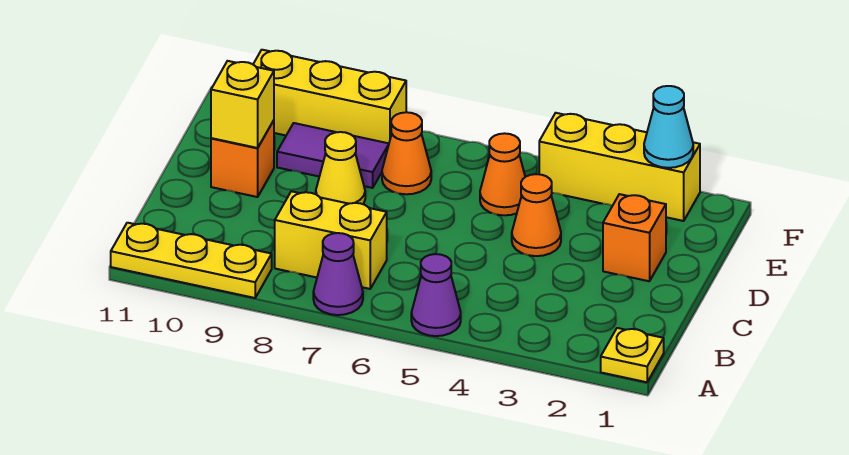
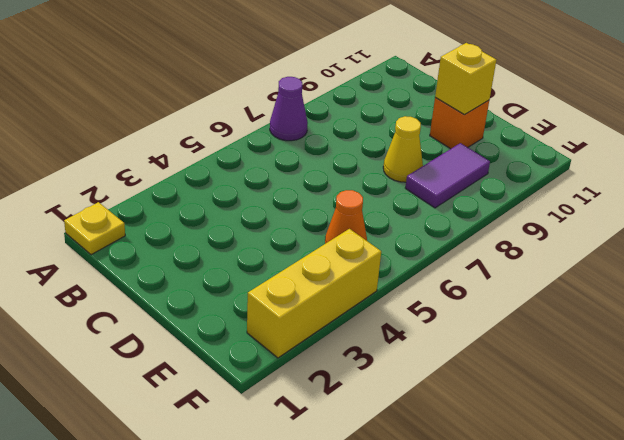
none -> purple cone A5 level 1
none -> yellow plate A9:A11 level 1
none -> yellow brick B7:B8 level 1

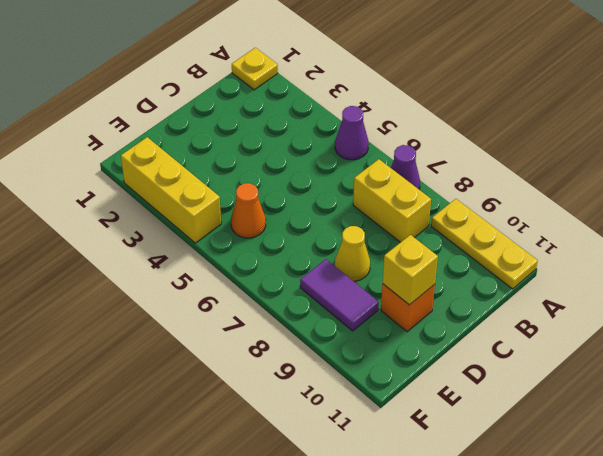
none -> orange brick D2 level 1
none -> orange cone D4 level 1
none -> orange cone E7 level 1

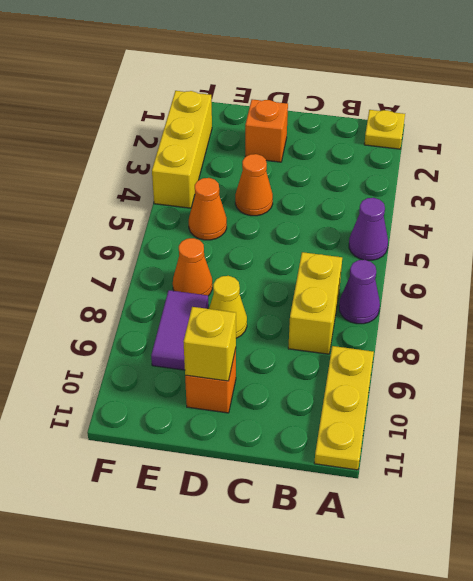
none -> yellow brick F8:F10 level 1
none -> cyan cone F2 level 2

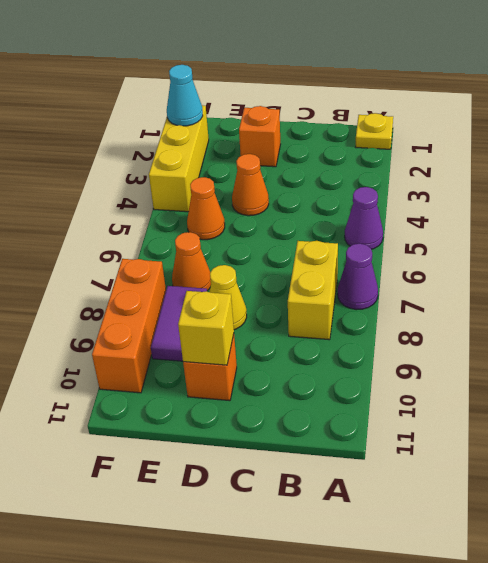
orange brick F8:F10 level 1 -> yellow brick F8:F10 level 1
none -> yellow plate A9:A11 level 1

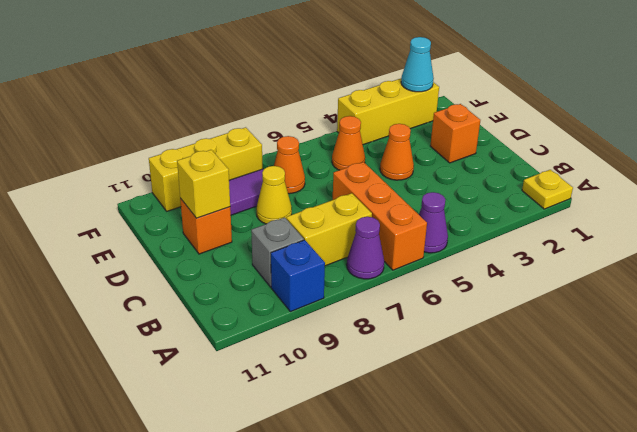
orange brick A6:C6 level 1 -> none
blue brick A9 level 1 -> yellow plate A9:A11 level 1
grey brick B9 level 1 -> none

